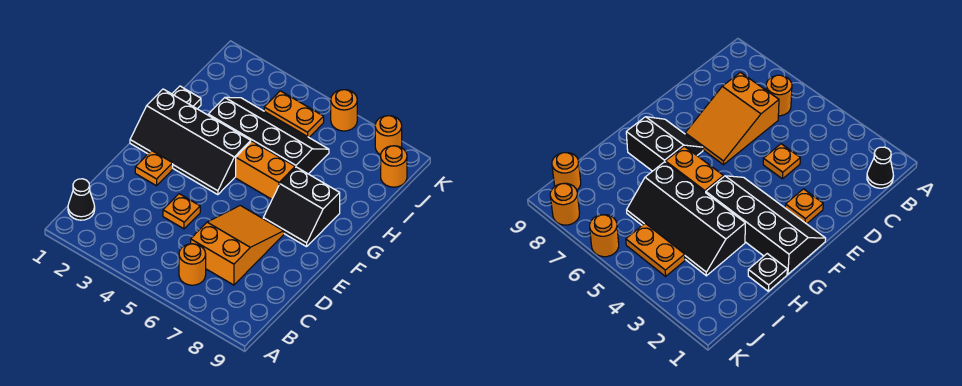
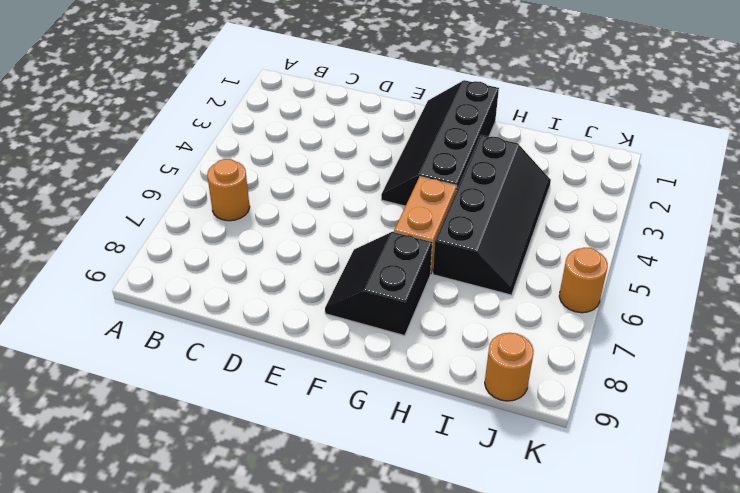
none -> black cone B1 level 1
none -> orange slope C6:E7 level 1 top C
none -> orange plate D4 level 1

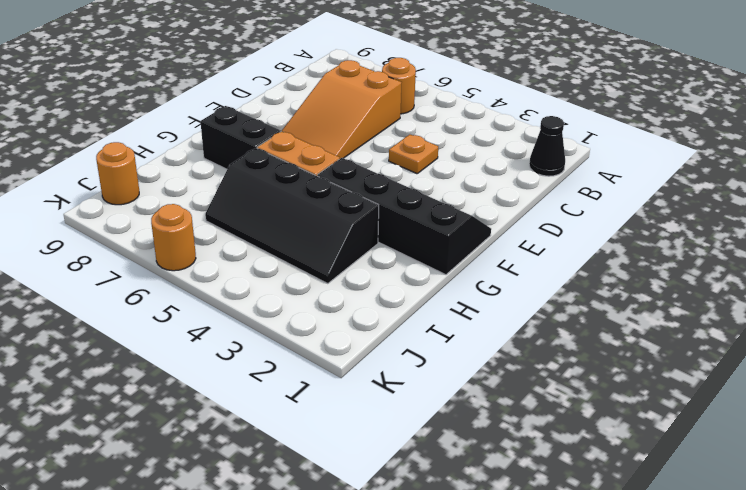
none -> orange plate E2 level 1
none -> black plate H1 level 1
none -> orange plate J4:J5 level 1

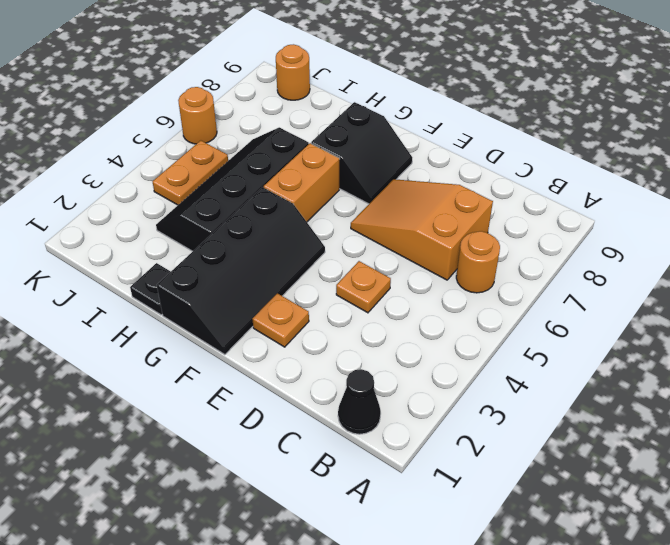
none -> orange round brick K8 level 1

